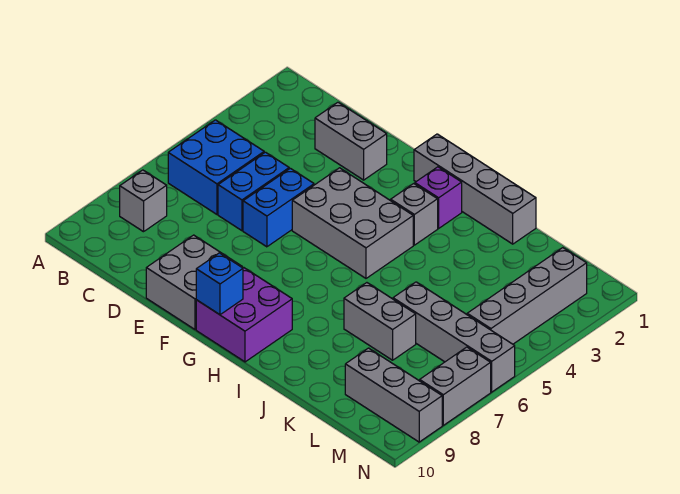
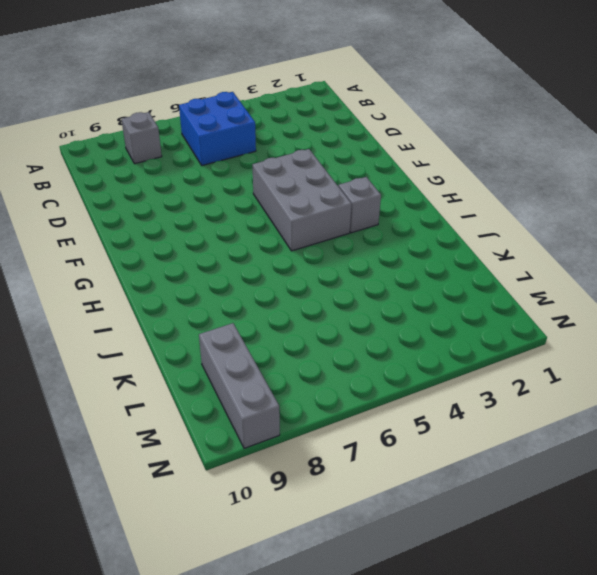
none -> grey brick D2:E2 level 1
none -> blue brick D5:D6 level 1
none -> blue brick E5:E6 level 1

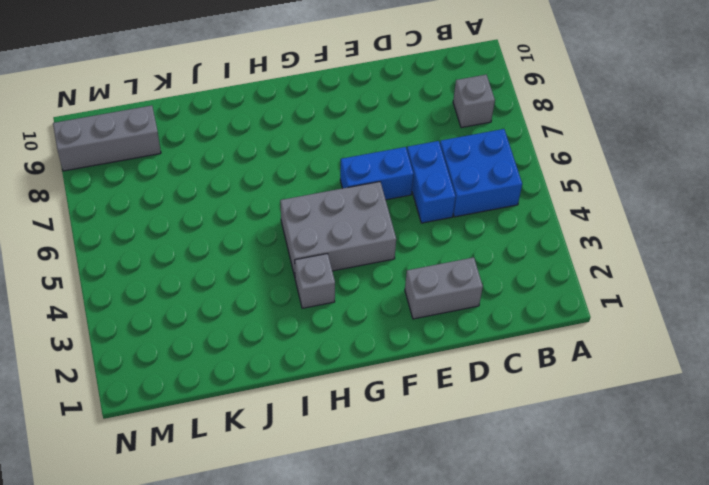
blue brick E6:F6 level 1 -> blue brick E5:E6 level 1
none -> grey brick E9:F10 level 1
none -> grey brick G1:J1 level 1
none -> purple brick G9:H10 level 1

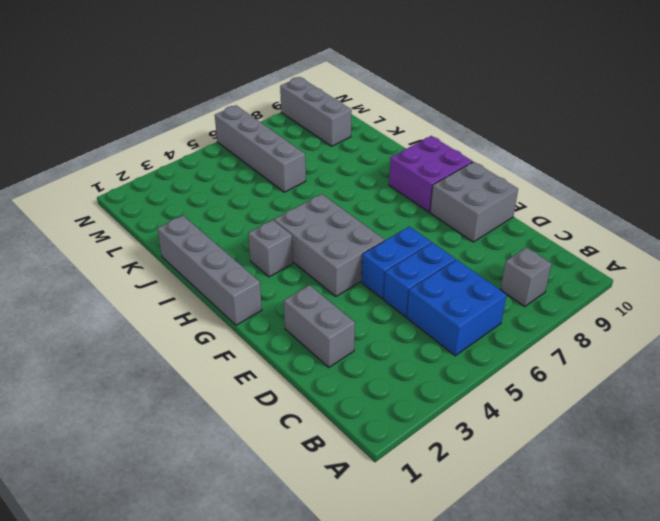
none -> purple brick H2 level 1
none -> grey brick J7:K7 level 1
none -> grey brick M2:M5 level 1

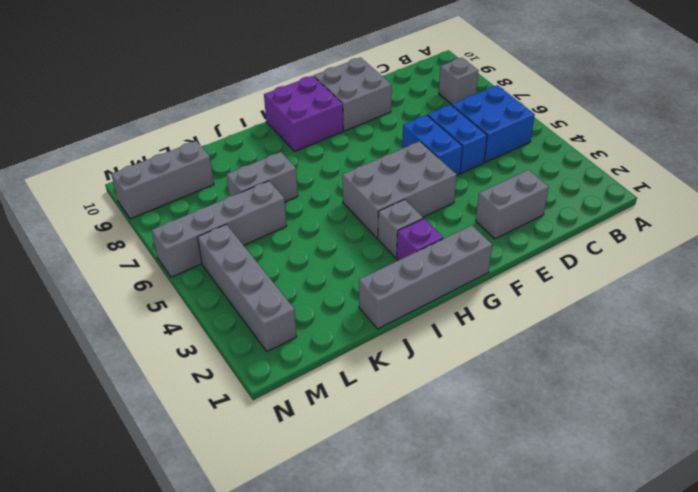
none -> grey brick N7:N8 level 1
none -> blue brick G10 level 2

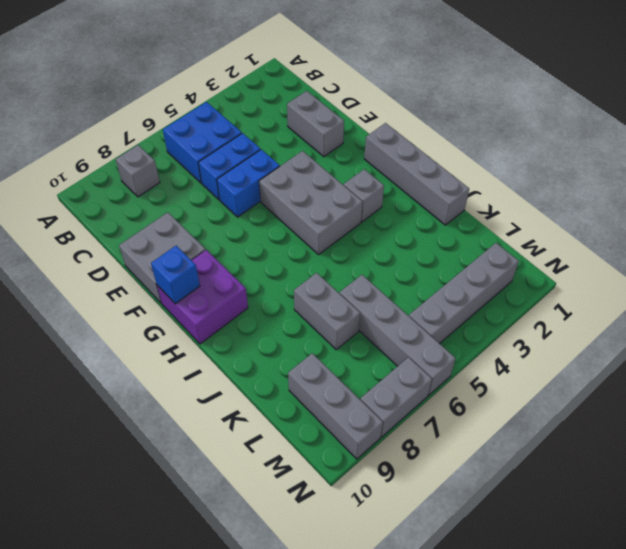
none -> purple brick H2 level 1

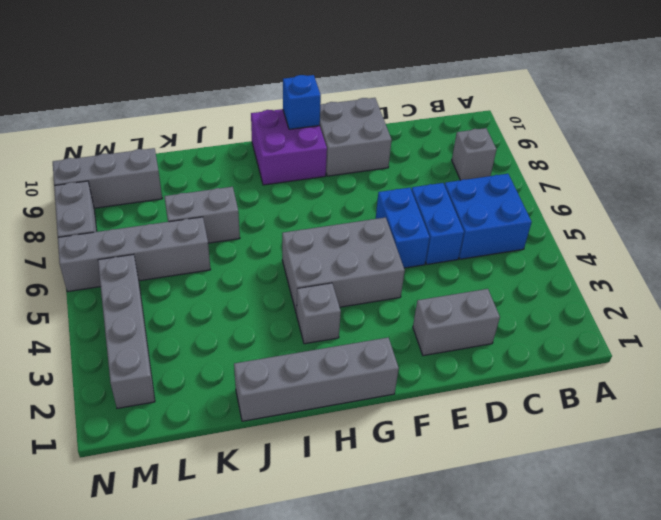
none -> purple brick H2 level 1

